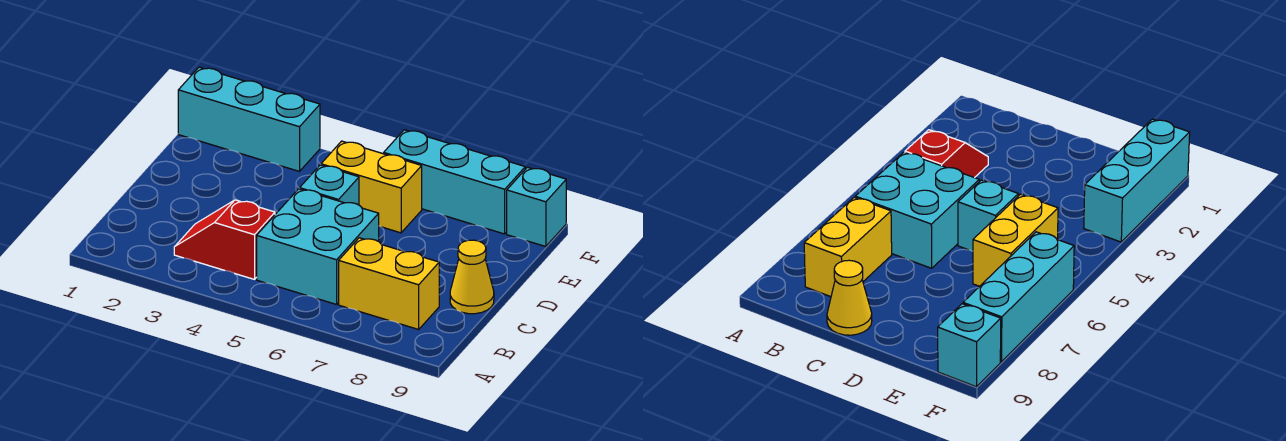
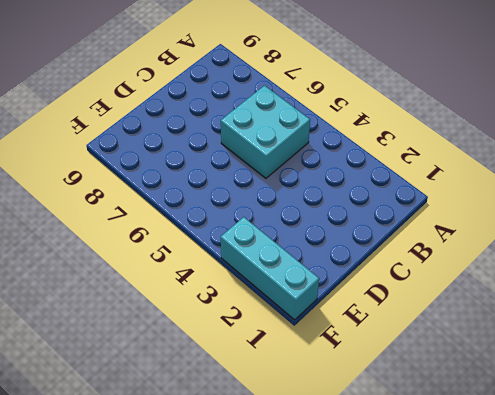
none -> red slope B3:B4 level 1 top 4
none -> yellow brick B7:B8 level 1

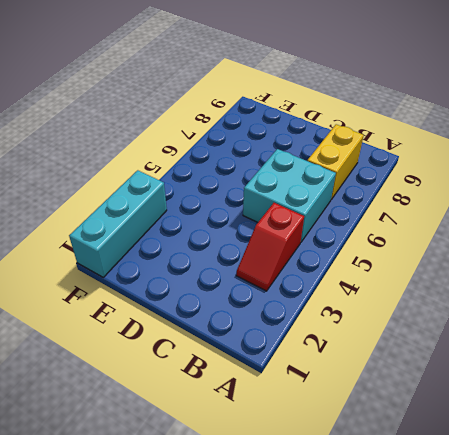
none -> yellow cone C9 level 1
none -> cyan brick D5 level 1

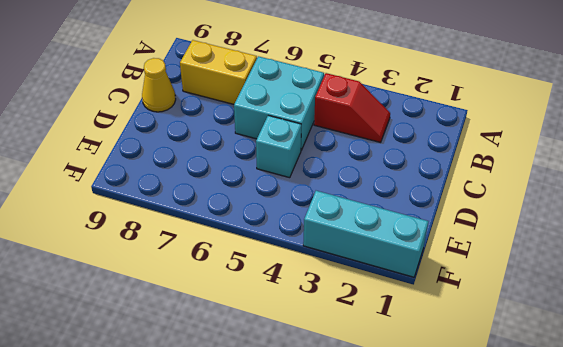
none -> yellow brick E5:E6 level 1
none -> cyan brick F6:F8 level 1

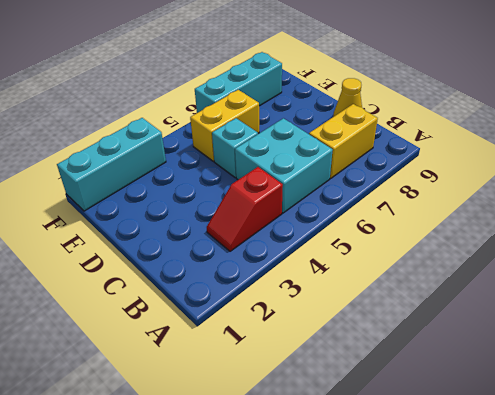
none -> cyan brick F9 level 1

